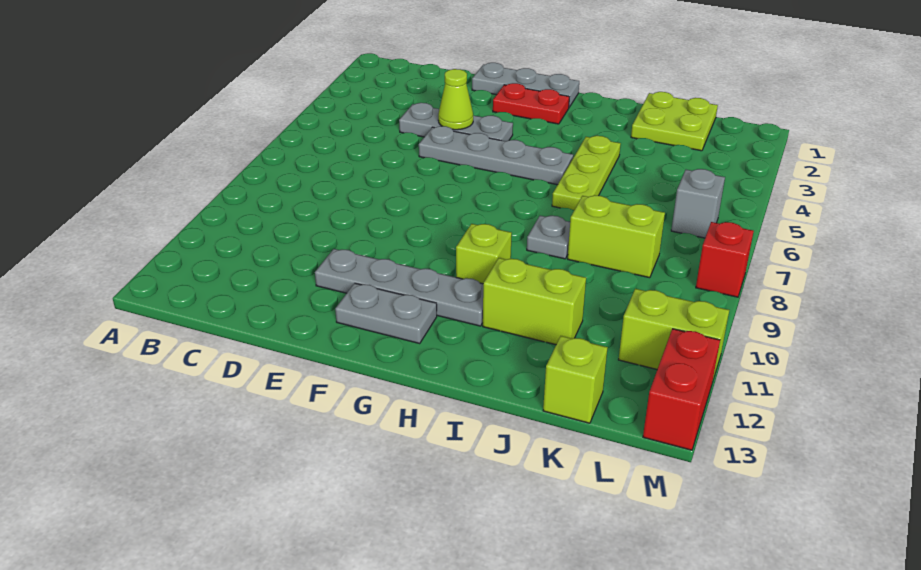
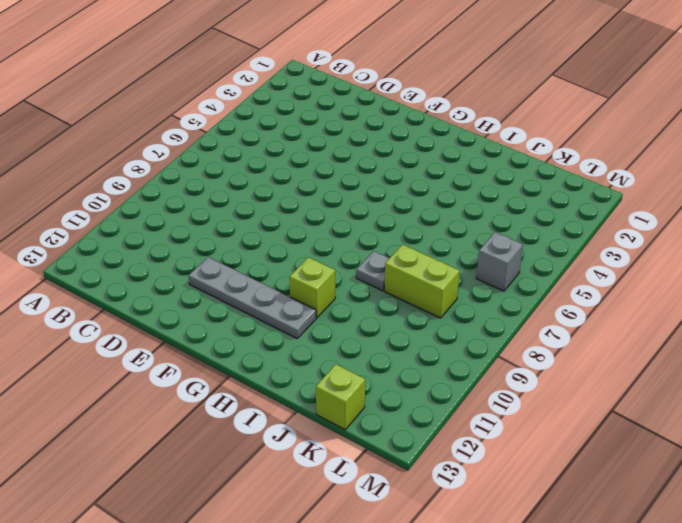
none -> grey plate D4:F4 level 1
none -> grey plate E1:G1 level 1
none -> grey plate E5:H5 level 1

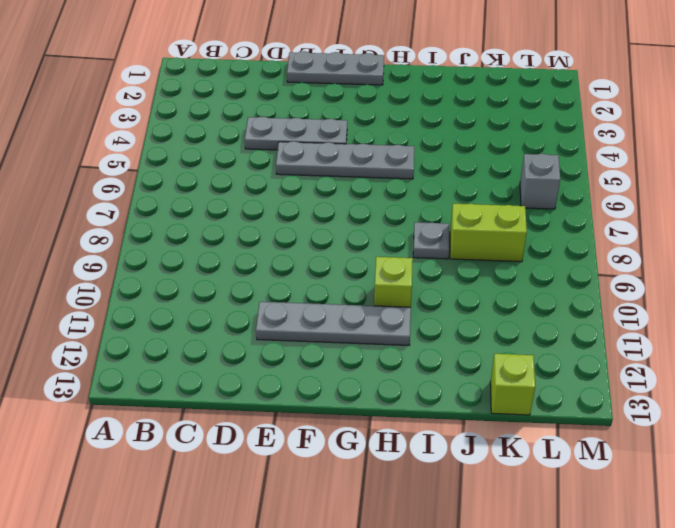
none -> red plate F2:G2 level 1
none -> grey plate F12:G12 level 1
none -> lime plate I4:I6 level 1

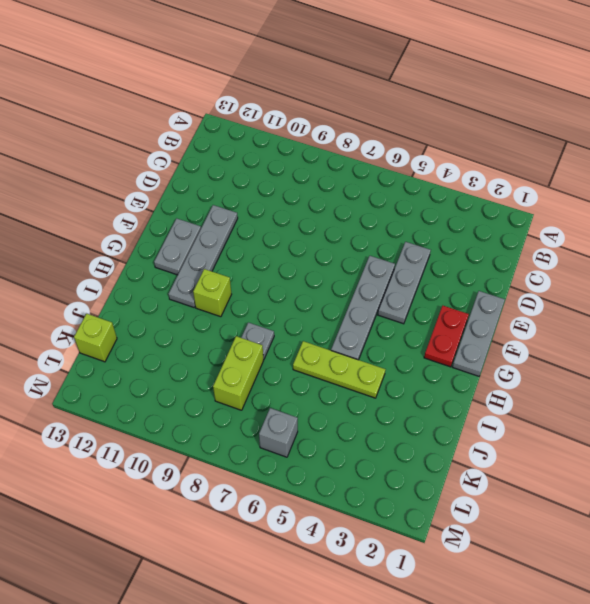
none -> lime brick I11:J11 level 1
none -> lime plate J1:K2 level 1
none -> lime brick L11:M11 level 1

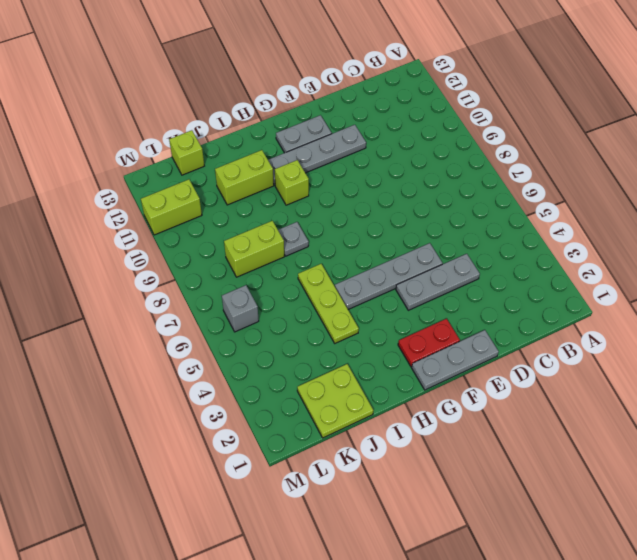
none -> red brick M8 level 1
none -> red brick M12:M13 level 1
none -> lime cone E4 level 2

